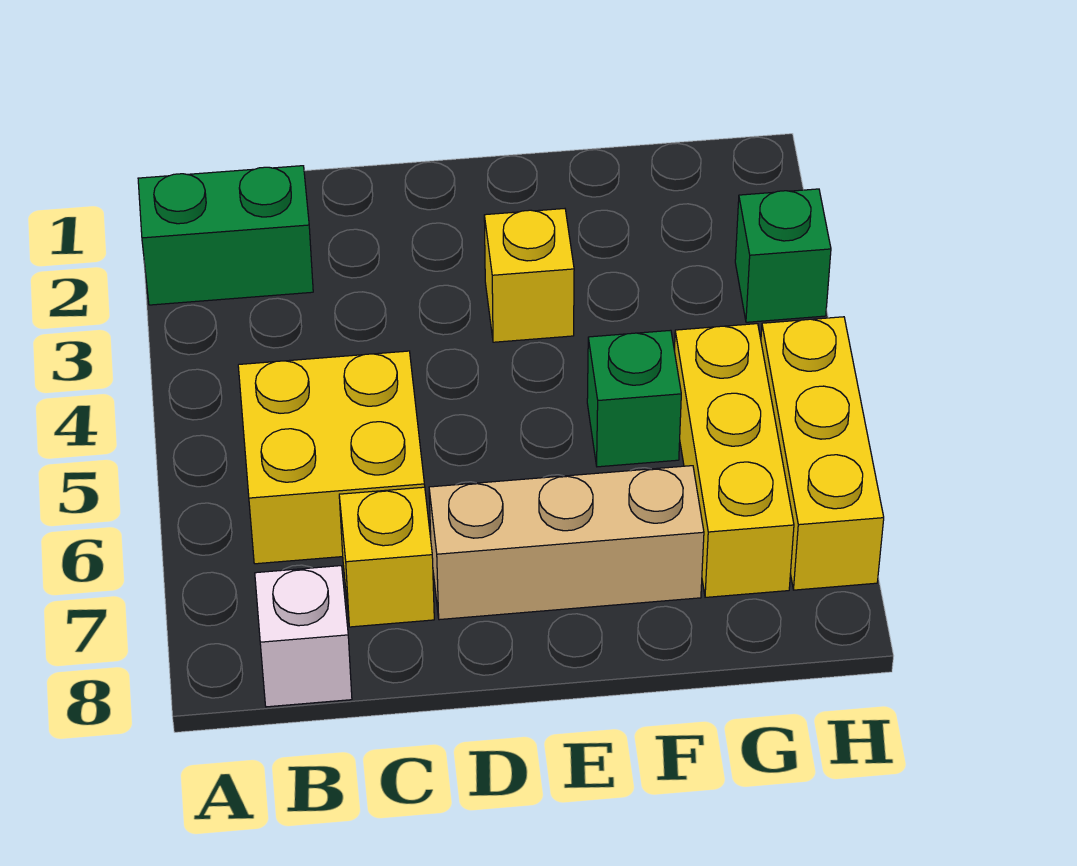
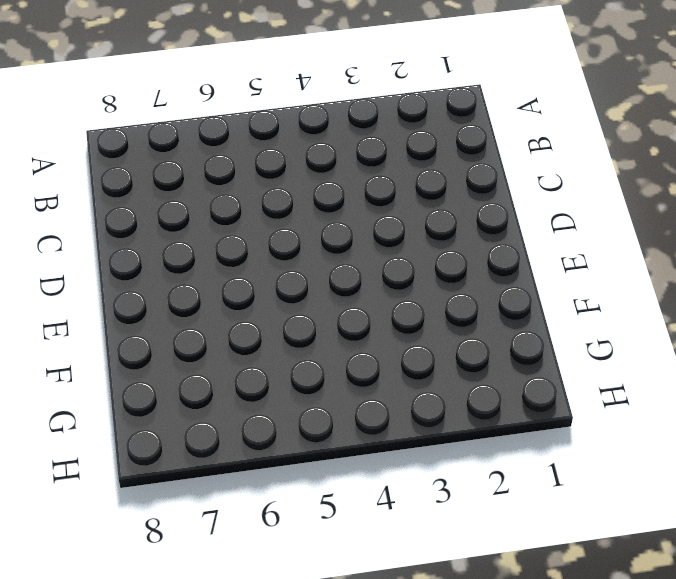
none -> green brick A2:B2 level 1
none -> yellow brick B5:C6 level 1

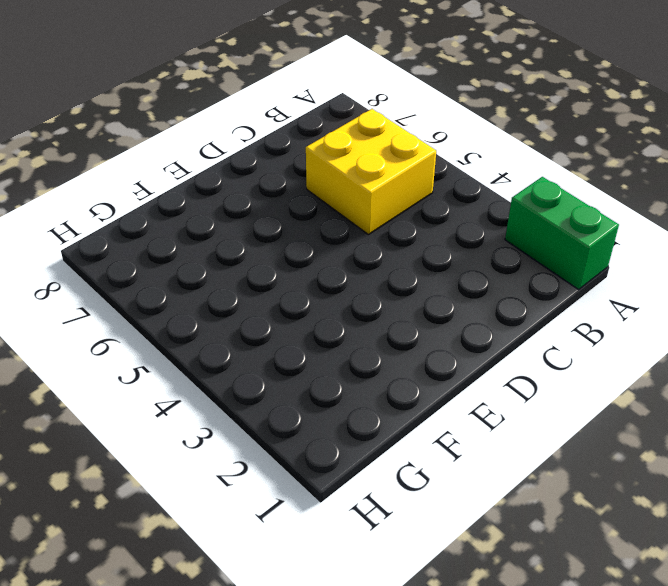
green brick A1:A2 level 1 -> green brick A2:B2 level 1
none -> white brick B8 level 1
none -> yellow brick C7 level 1

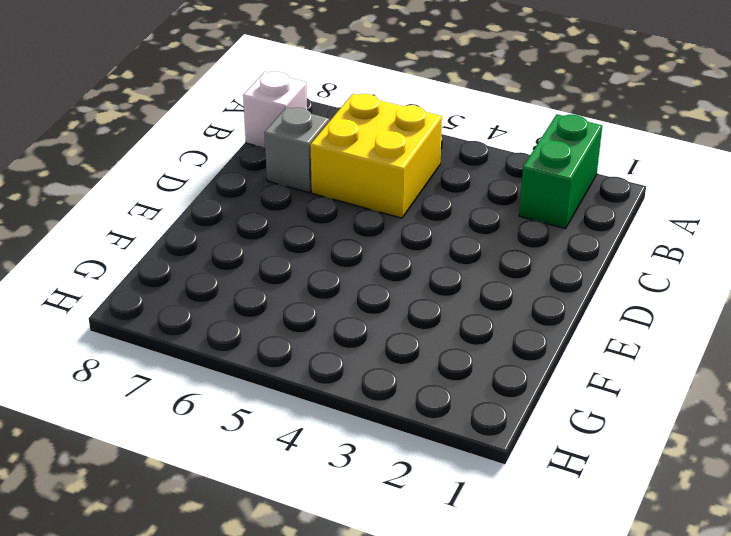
grey brick C7 level 1 -> yellow brick C7 level 1
none -> tan brick D7:F7 level 1
none -> yellow brick E3 level 1

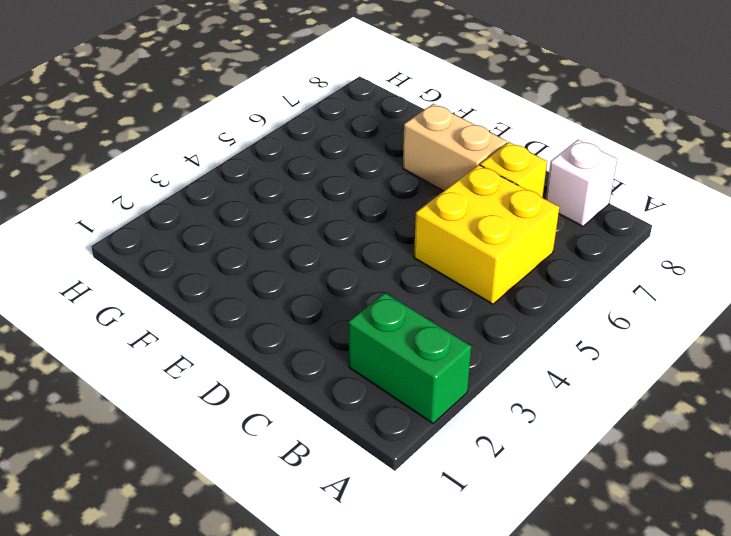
tan brick D7:E7 level 1 -> tan brick D7:F7 level 1
none -> yellow brick E3 level 1
none -> green brick F5 level 1

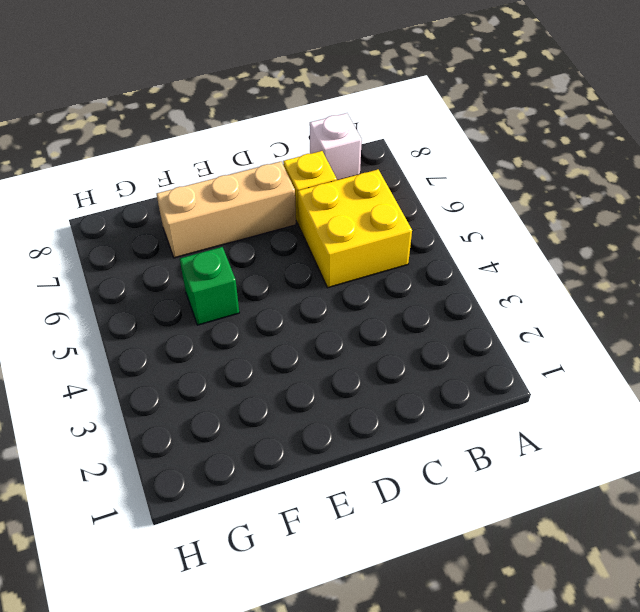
none -> green brick A2:B2 level 1
none -> yellow brick E3 level 1

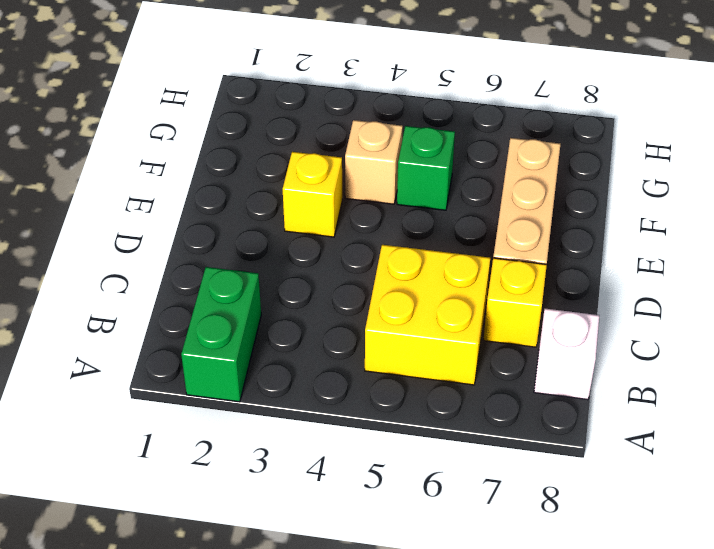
tan brick F4 level 1 -> none
none -> yellow brick G5:G7 level 1
none -> green brick H3 level 1

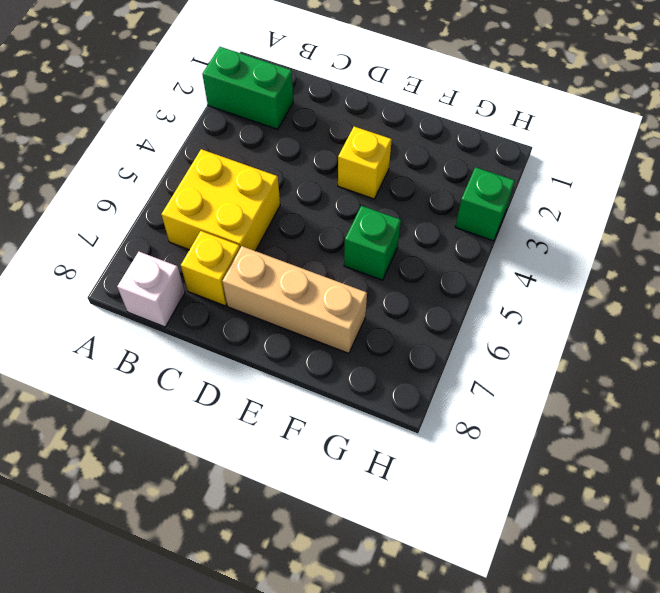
none -> yellow brick G5:G7 level 1
none -> yellow brick H5:H7 level 1

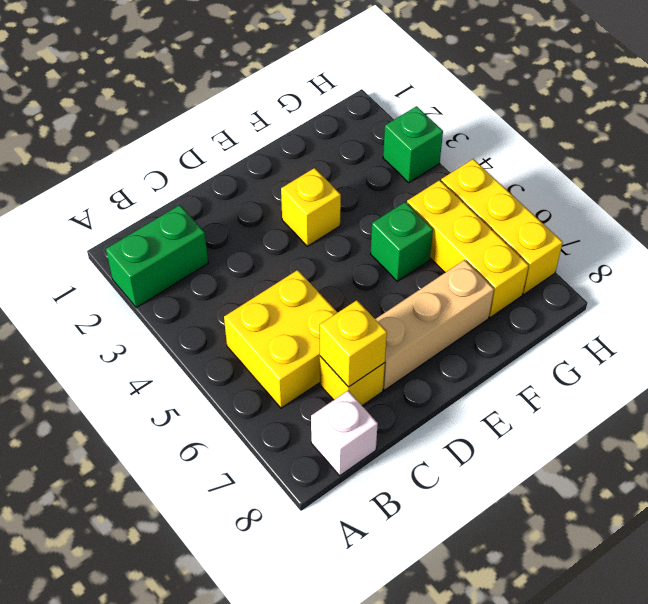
yellow brick C7 level 2 -> none

